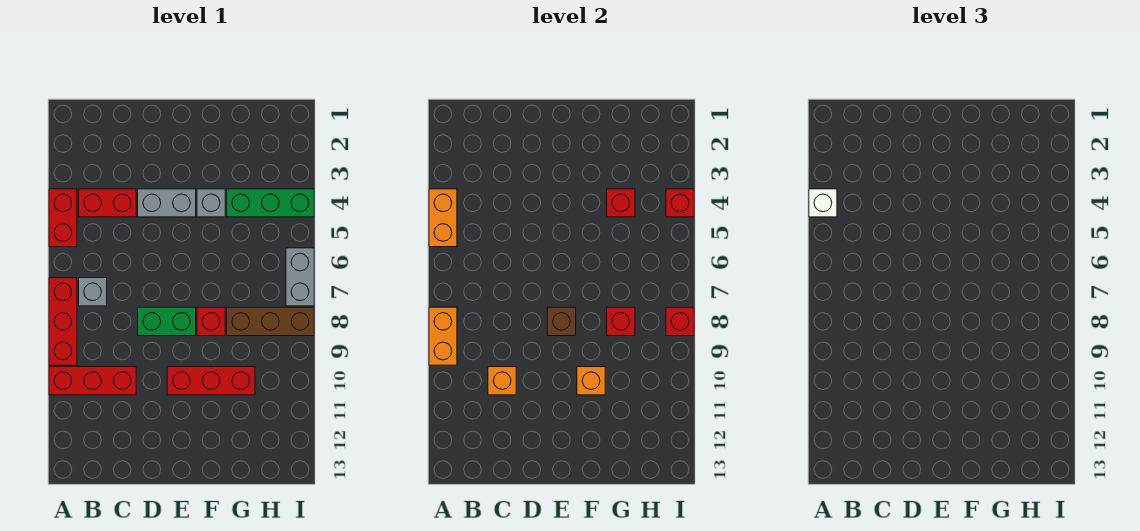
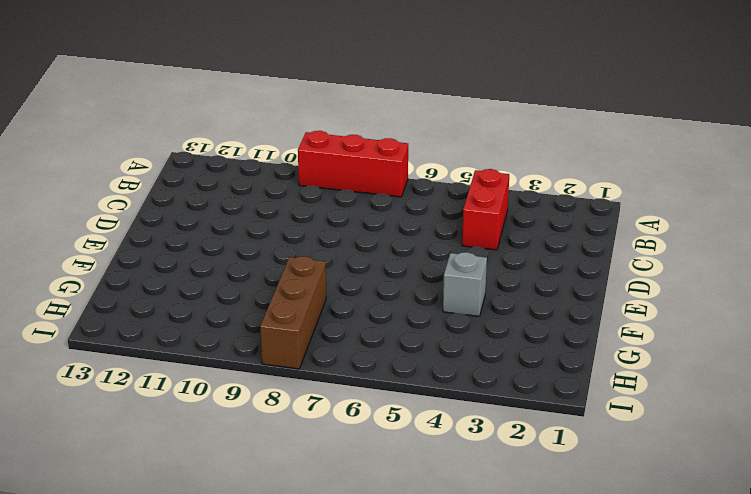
none -> red brick A4:A5 level 1
none -> red brick A10:C10 level 1
none -> grey brick B7 level 1

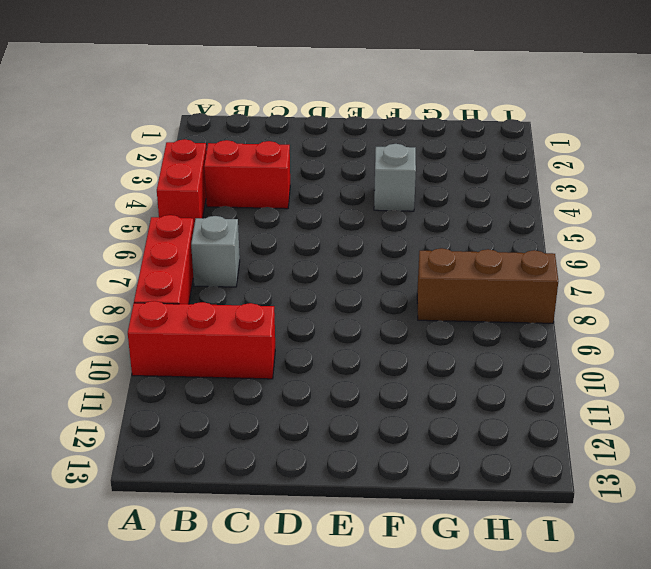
none -> grey brick D4:E4 level 1
none -> green brick D8:E8 level 1
none -> red brick E10:G10 level 1

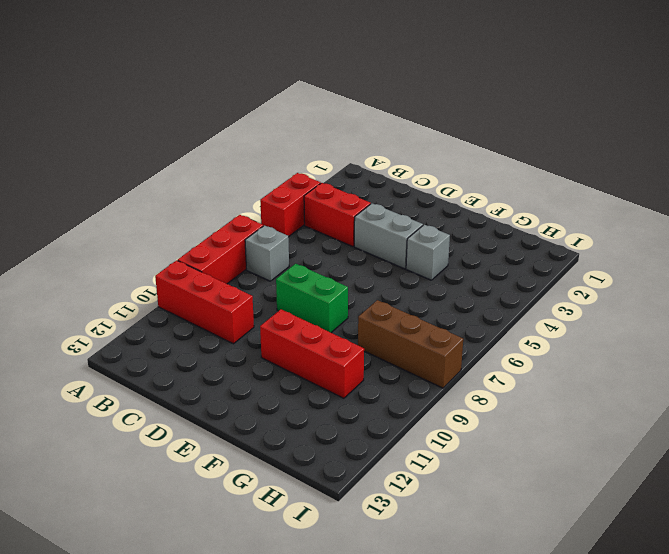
none -> red brick F8 level 1
none -> green brick G4:I4 level 1
none -> grey brick I6:I7 level 1

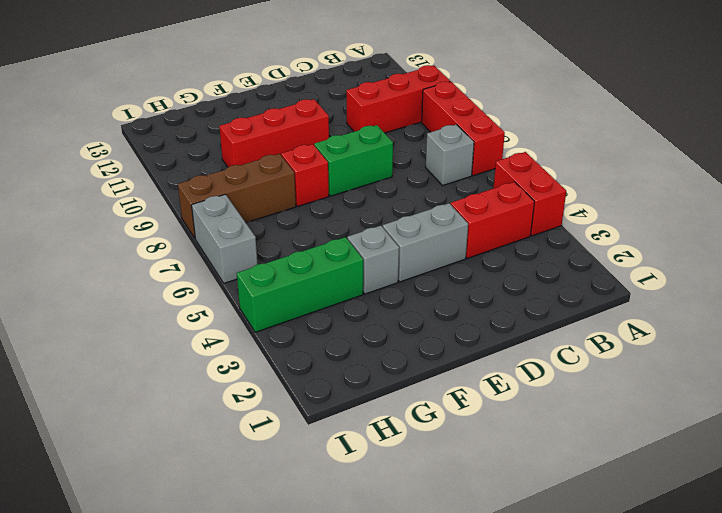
none -> orange brick A4:A5 level 2
none -> orange brick A8:A9 level 2
none -> orange brick C10 level 2

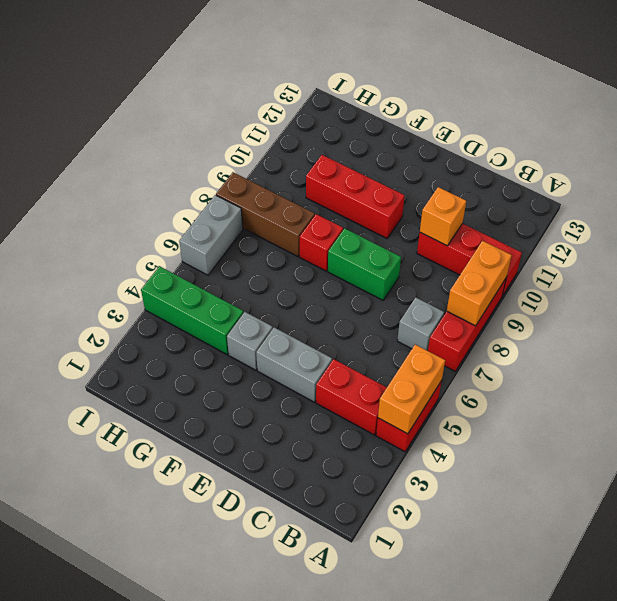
none -> brown brick E8 level 2
none -> orange brick F10 level 2
none -> red brick G4 level 2

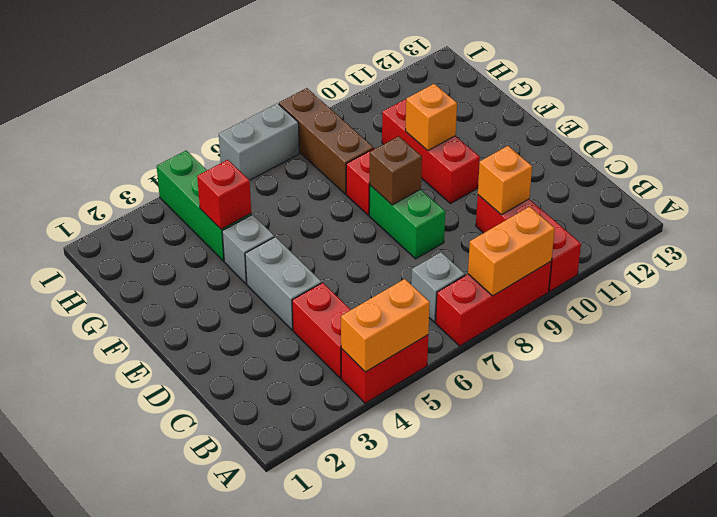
none -> red brick G8 level 2
none -> red brick I4 level 2
none -> red brick I8 level 2

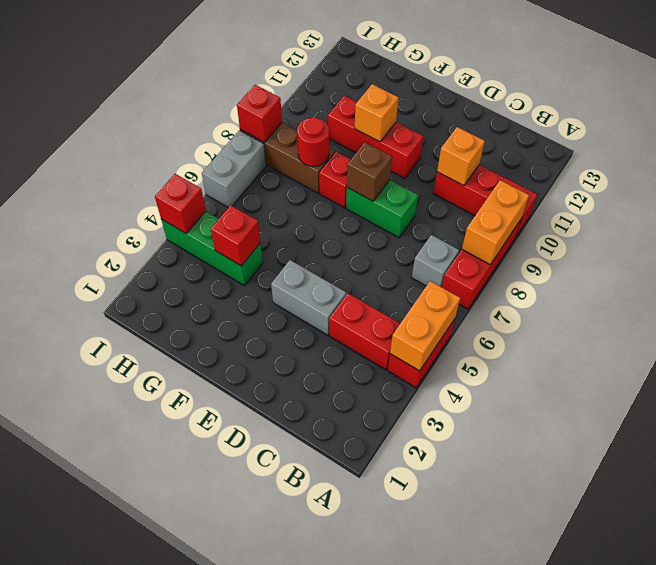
red round brick G8 level 2 -> red brick G8 level 2
none -> grey brick F4 level 1
none -> white brick A4 level 3

